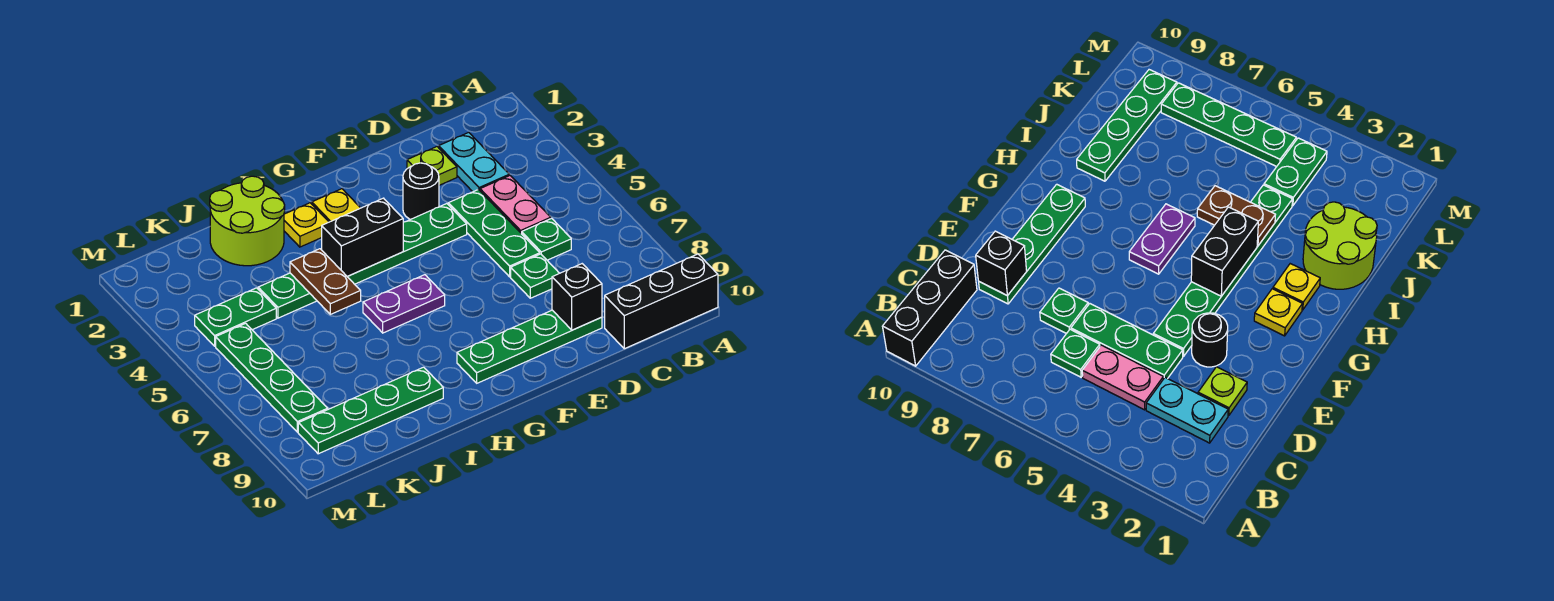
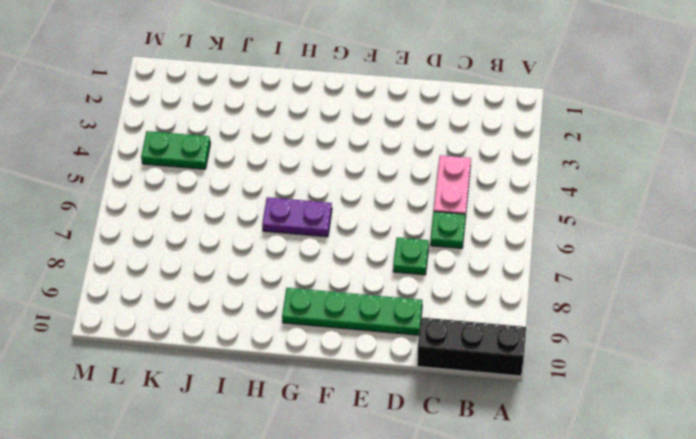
none -> cyan plate C2:C3 level 1
none -> lime plate D2 level 1
none -> green plate D4:D6 level 1

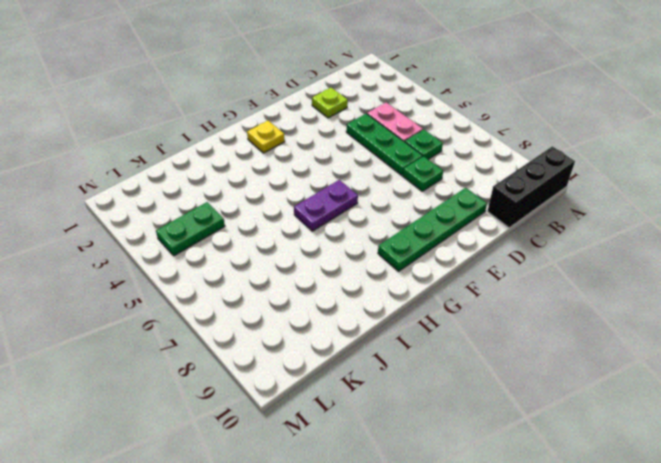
none -> cyan plate C2:C3 level 1
none -> black round brick E3 level 1
none -> green plate E4:J4 level 1

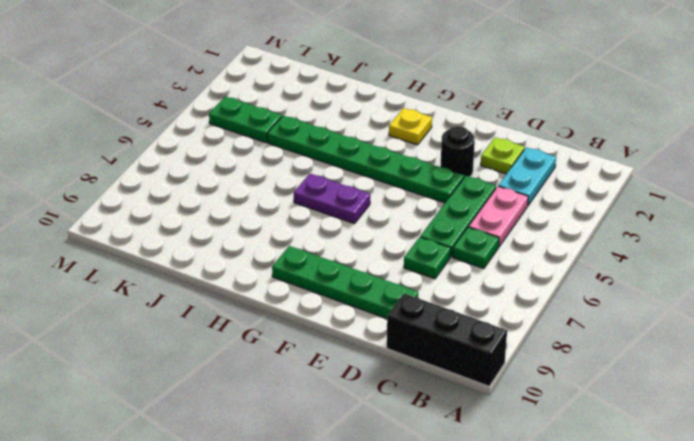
none -> yellow plate H2 level 1
none -> lime round brick I1:J2 level 1
none -> green plate I9:L9 level 1

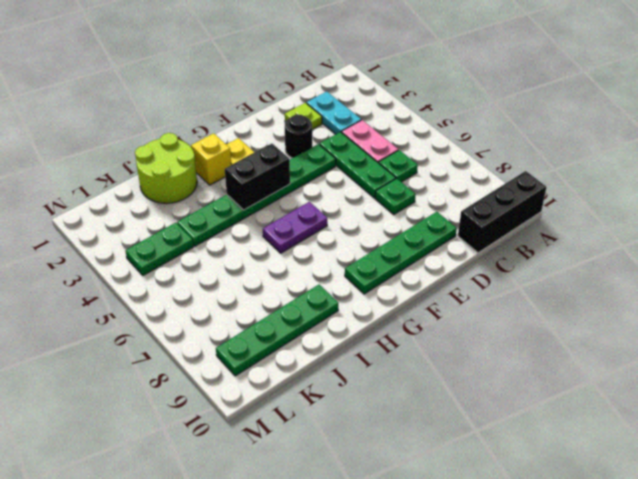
yellow brick H2 level 1 -> yellow plate H2 level 1
none -> green plate L5:L8 level 1
none -> black brick D9 level 2
none -> brown plate I4:I5 level 2

